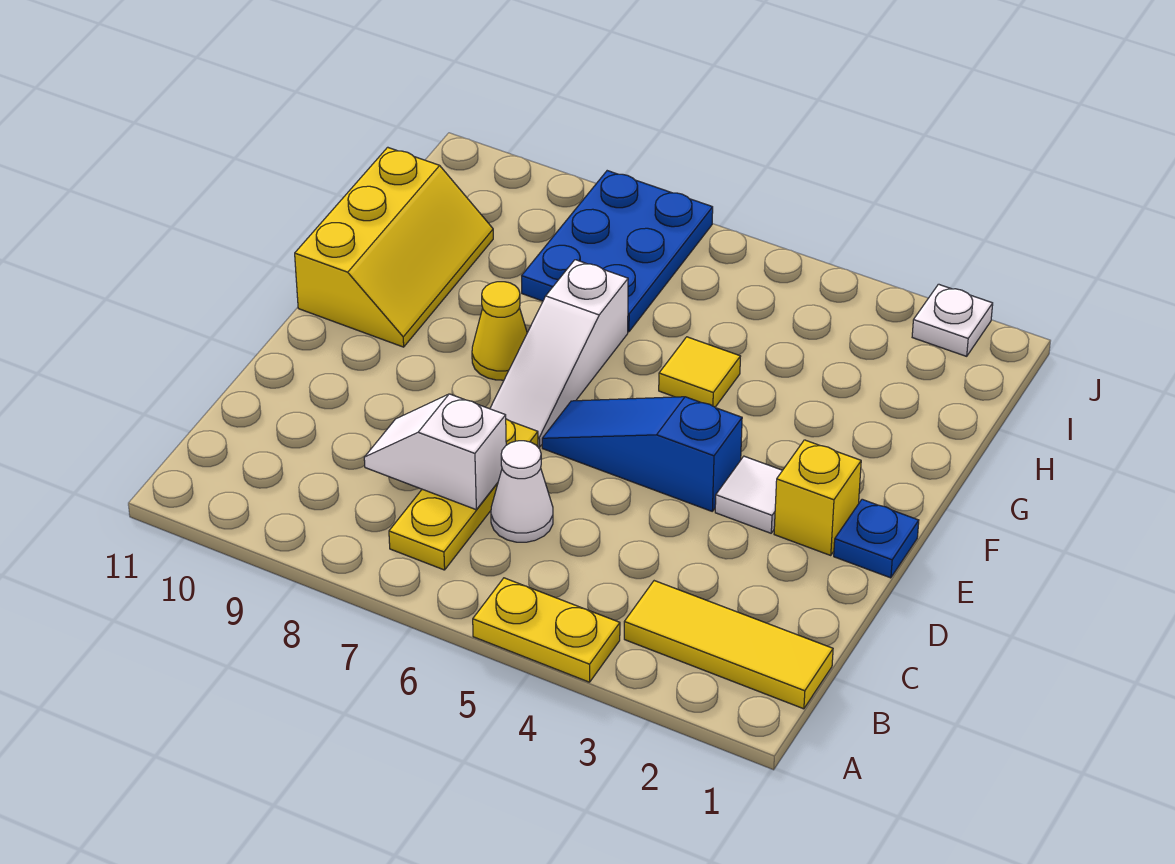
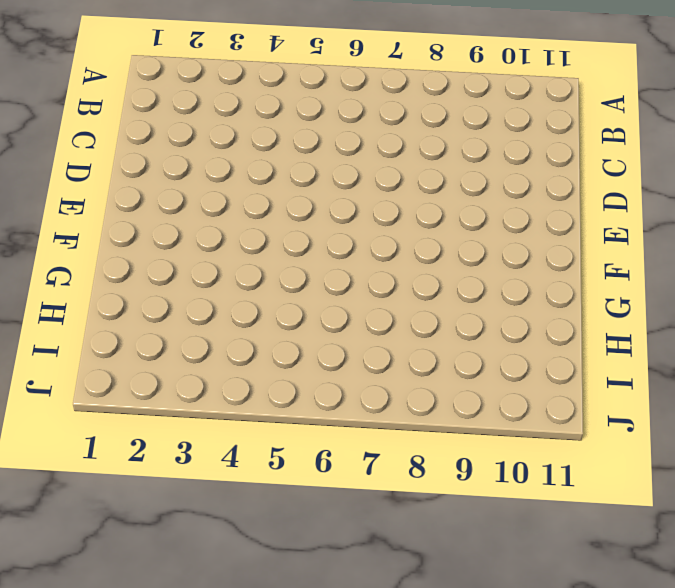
none -> yellow plate A4:A5 level 1
none -> yellow tile B1:B3 level 1
none -> yellow plate B7:D7 level 1

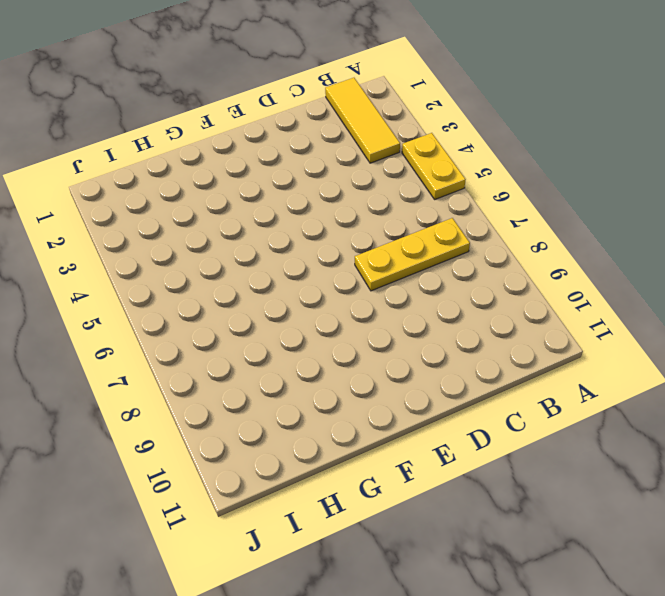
none -> white cone C6 level 1
none -> blue plate E1 level 1
none -> yellow brick E2 level 1

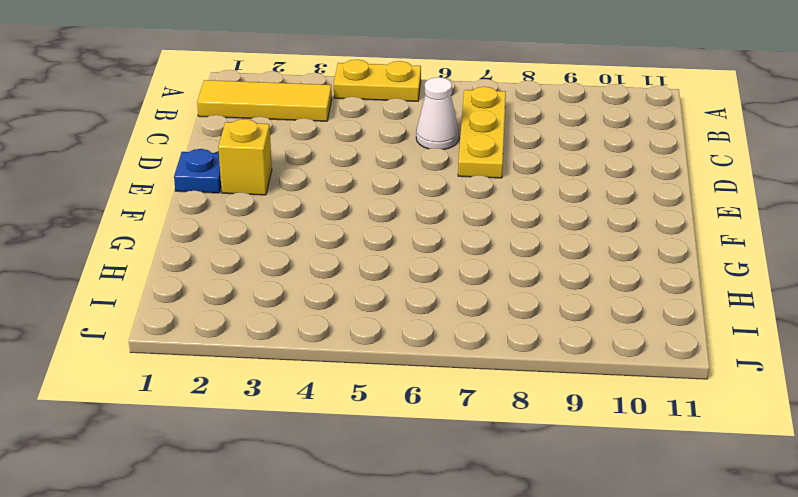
none -> white tile E3 level 1
none -> blue slope E4:E6 level 1 top 4
none -> white slope E7:G7 level 1 top G

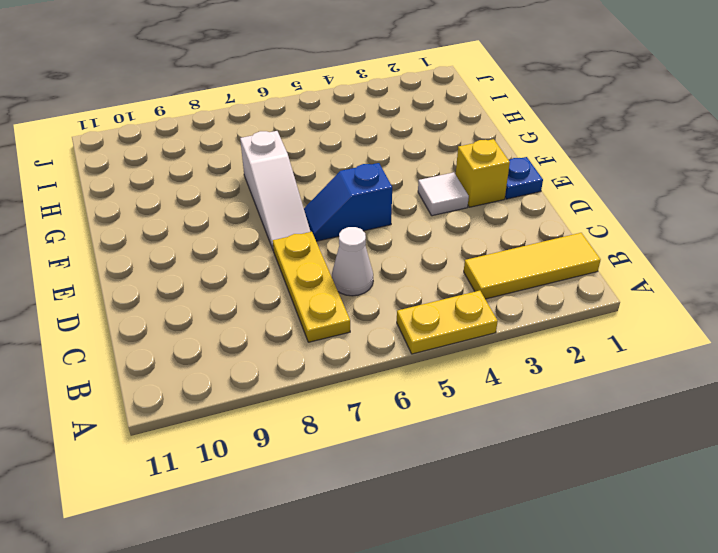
blue slope E5:E6 level 1 top 5 -> blue slope E4:E6 level 1 top 4
none -> yellow cone F8 level 1
none -> yellow slope F10:H11 level 1 top 11
none -> yellow tile G5 level 1

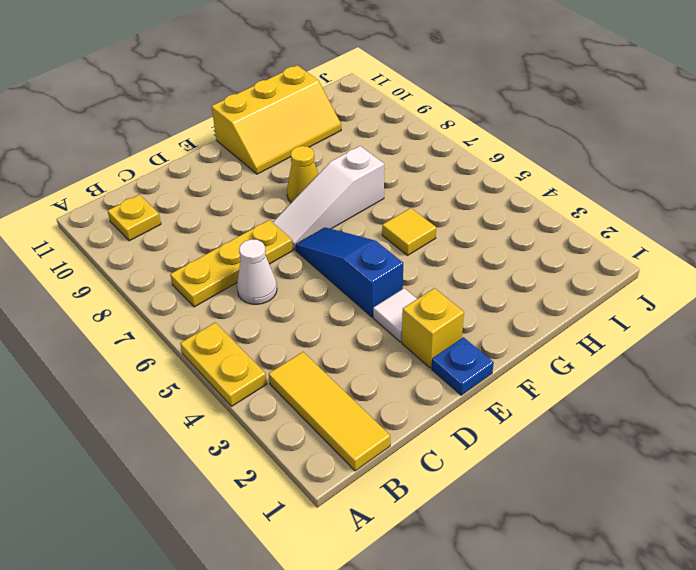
yellow plate B10 level 1 -> none
none -> blue plate H7:J8 level 1
none -> white plate J2 level 1
none -> white slope C7:C8 level 2 top 7

